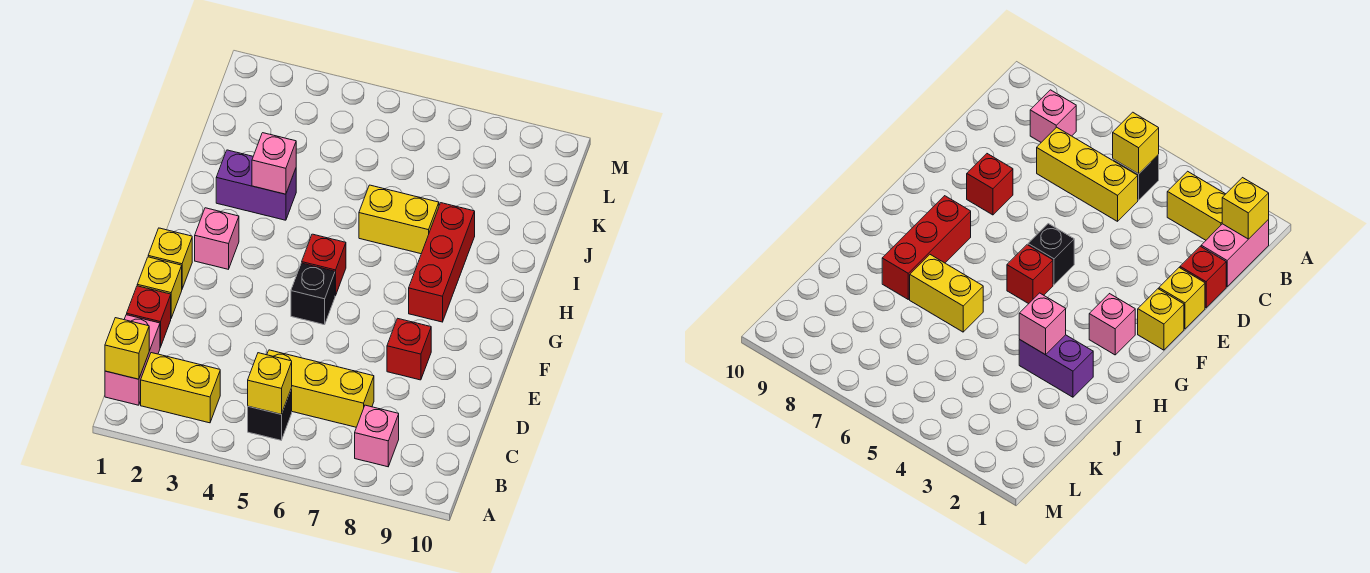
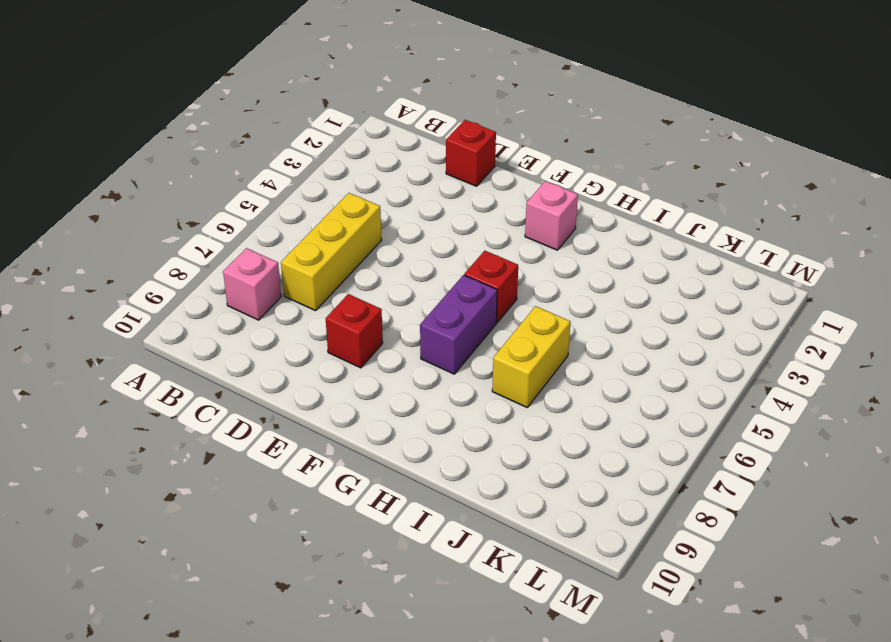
purple brick G6:G7 level 1 -> purple brick I2:I3 level 1
none -> pink brick B1:C1 level 1
none -> yellow brick B2:B3 level 1
none -> black brick B5 level 1

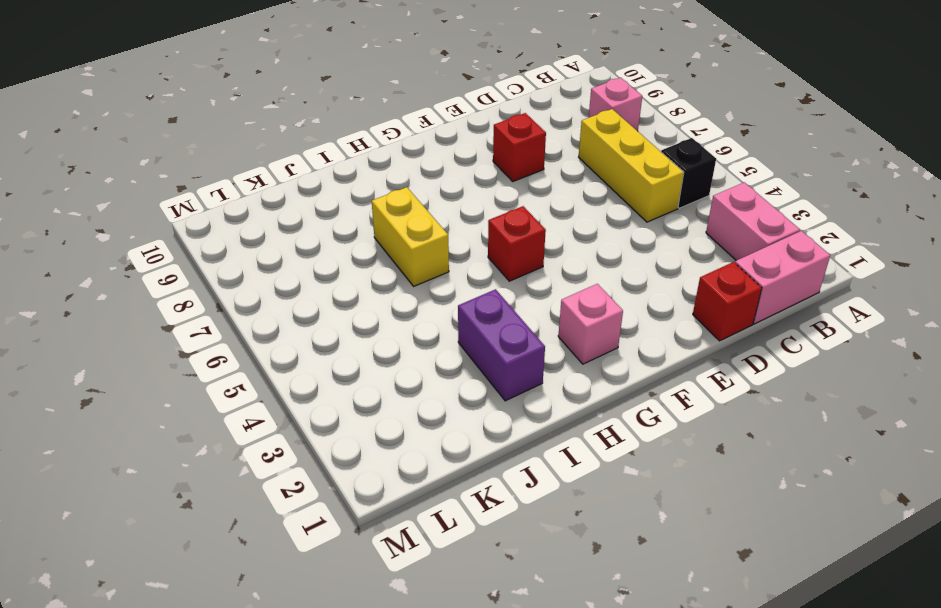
pink brick B2:B3 level 1 -> yellow brick B2:B3 level 1
none -> yellow brick E1 level 1
none -> yellow brick F1 level 1
none -> black brick F5 level 1

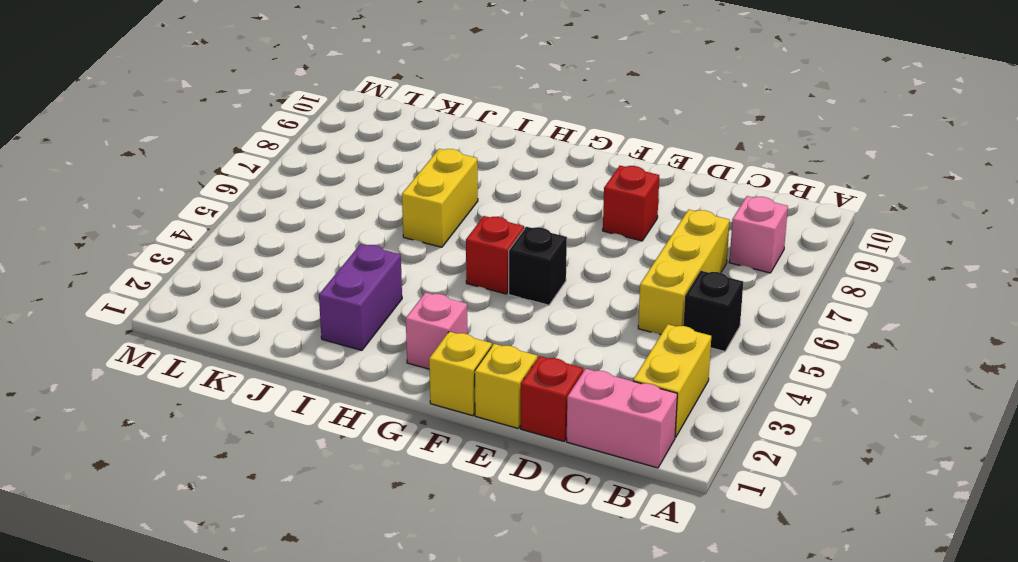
none -> red brick G8:I8 level 1
none -> yellow brick B1 level 2
none -> yellow brick B5 level 2

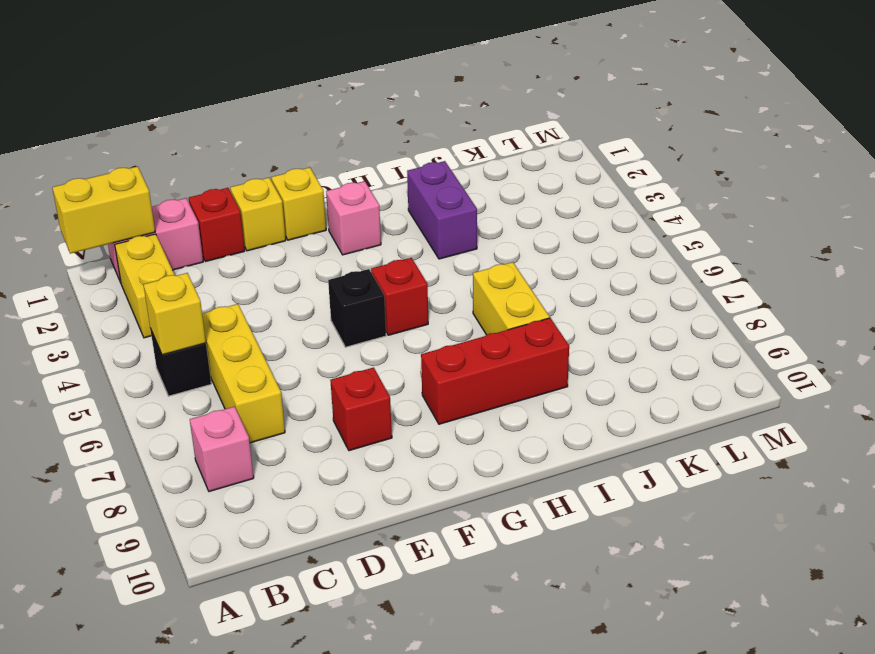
yellow brick A1:B1 level 2 -> yellow brick B1 level 2
none -> pink brick I3 level 2

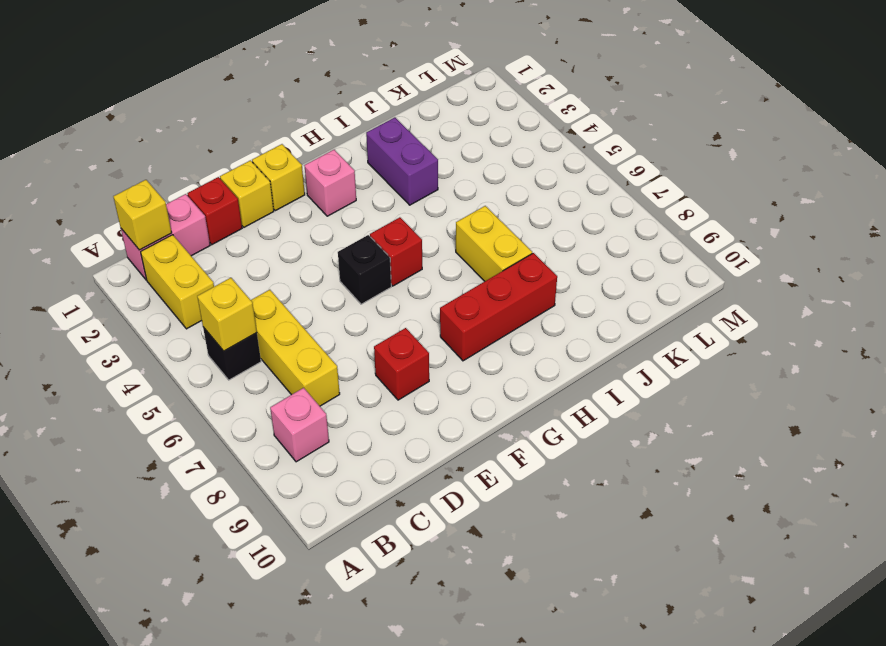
none -> pink brick I3 level 2

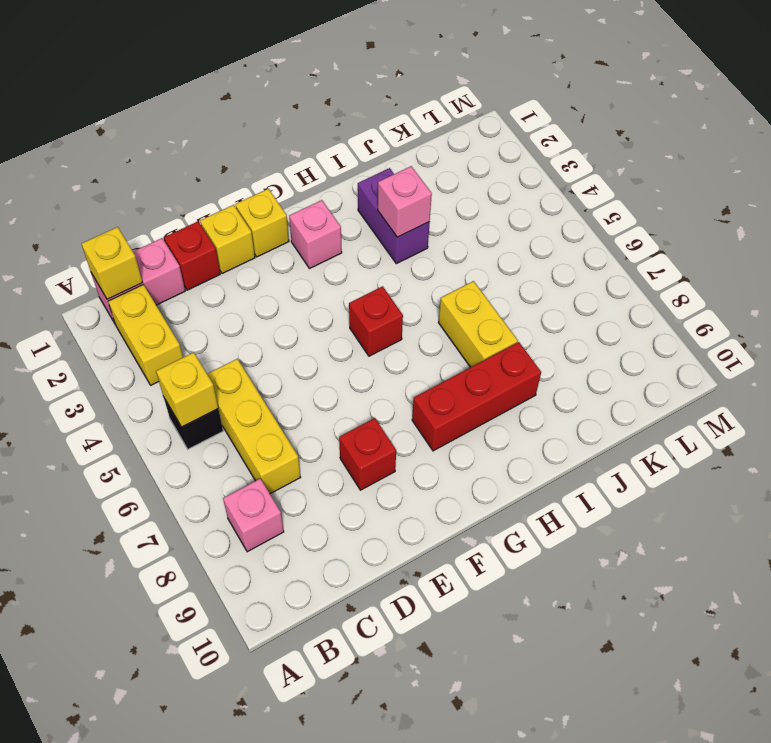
none -> black brick F5 level 1

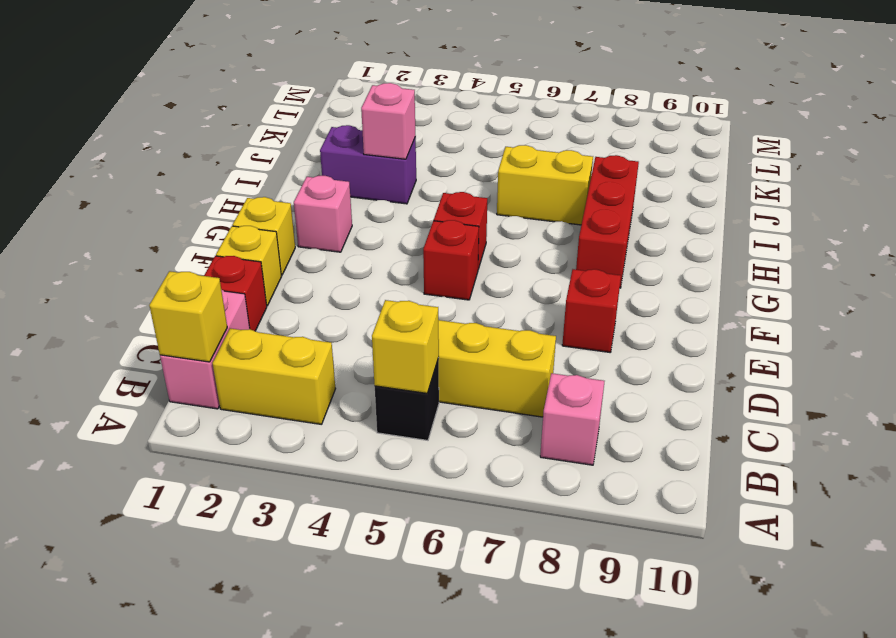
red brick F5 level 1 -> black brick F5 level 1

